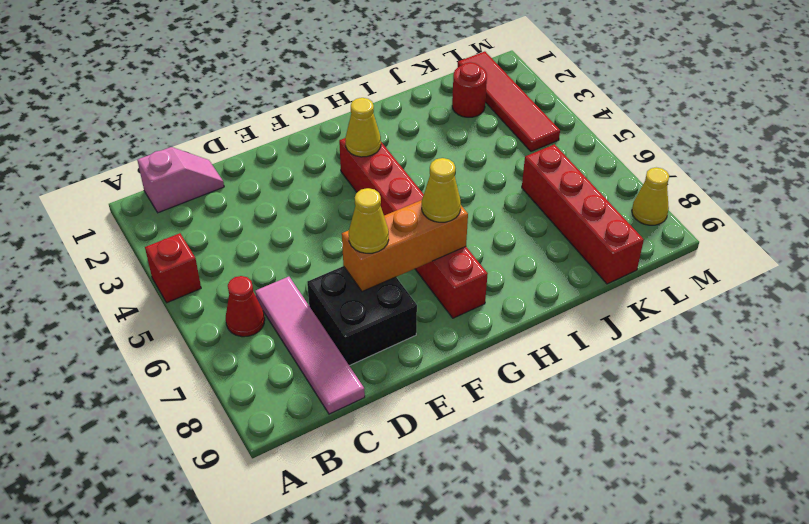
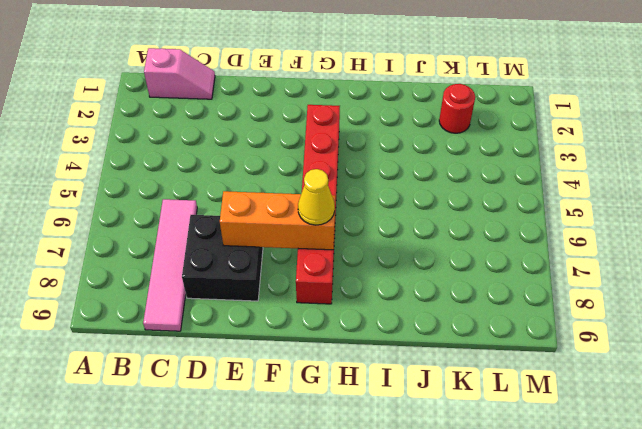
none -> red brick A4 level 1
none -> red cone B6 level 1
none -> red brick K6:K9 level 1

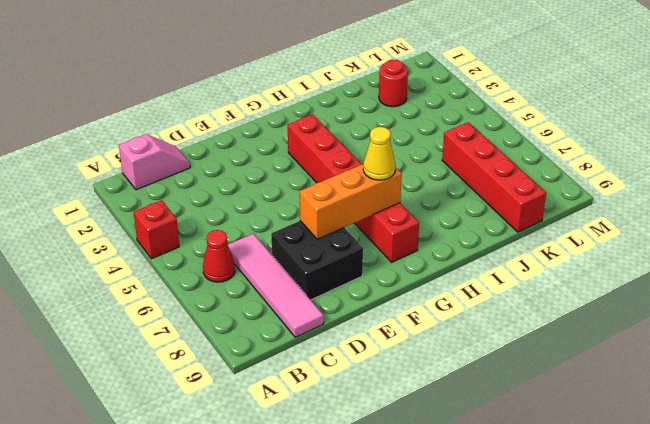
none -> red tile L1:L4 level 1
none -> yellow cone M8 level 1
none -> yellow cone G3 level 2

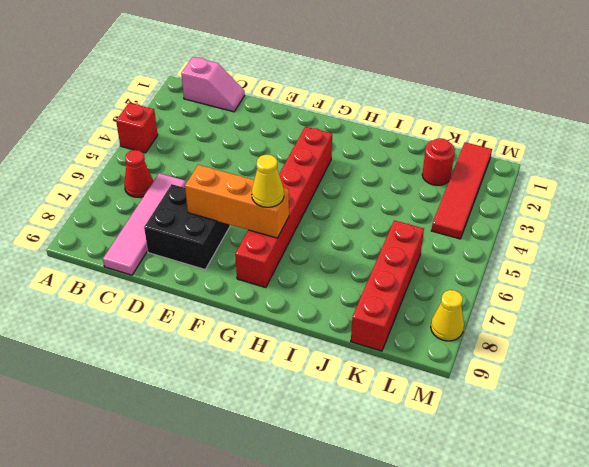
none -> yellow cone G3 level 2
none -> yellow cone E7 level 3

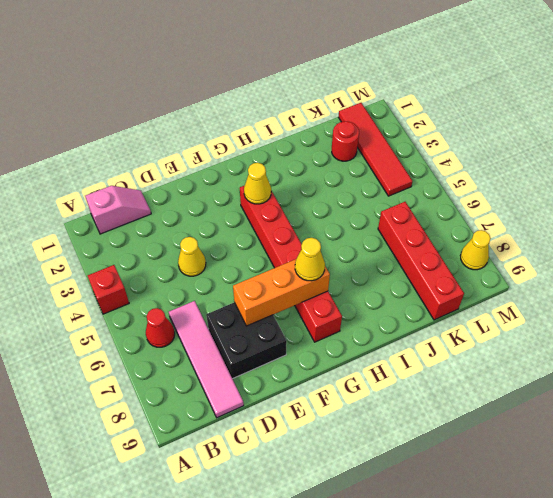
yellow cone D4 level 1 -> yellow cone E7 level 3

